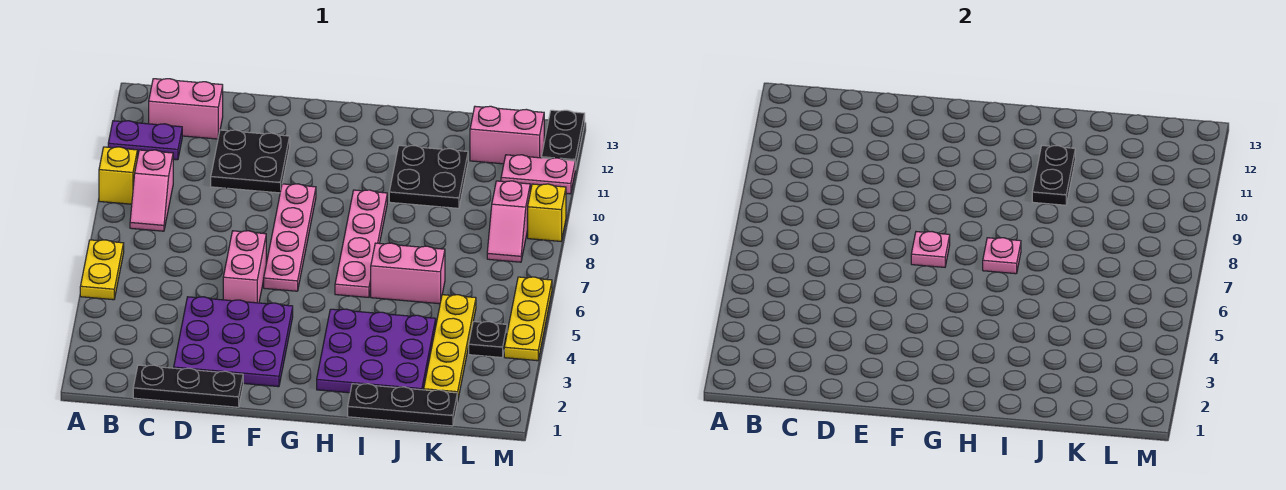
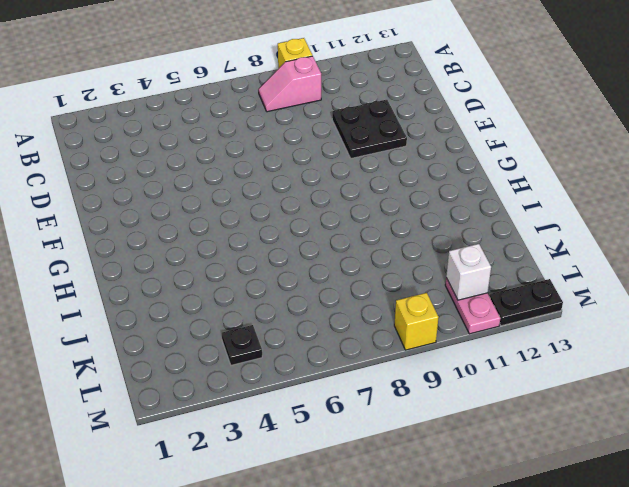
white brick L11 level 2 -> none
none -> yellow plate A5:A6 level 1
none -> purple plate A11:B11 level 1
none -> pink brick B12:C12 level 1

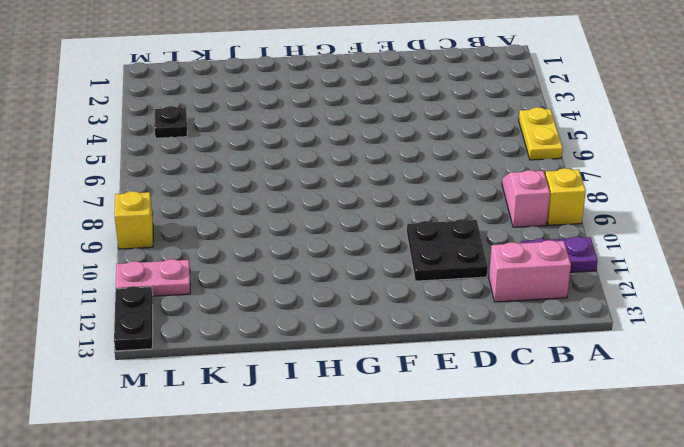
none -> black plate C1:E1 level 1
none -> purple plate D2:F4 level 1
none -> pink brick E5:E6 level 1

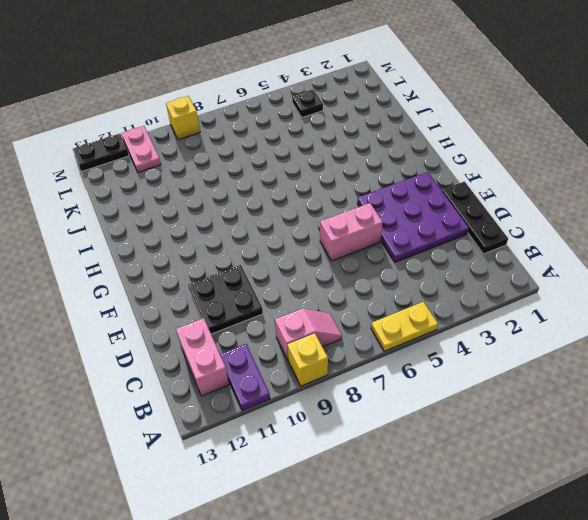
none -> pink plate F6:F9 level 1
none -> purple plate H2:J4 level 1
none -> pink plate H6:H9 level 1

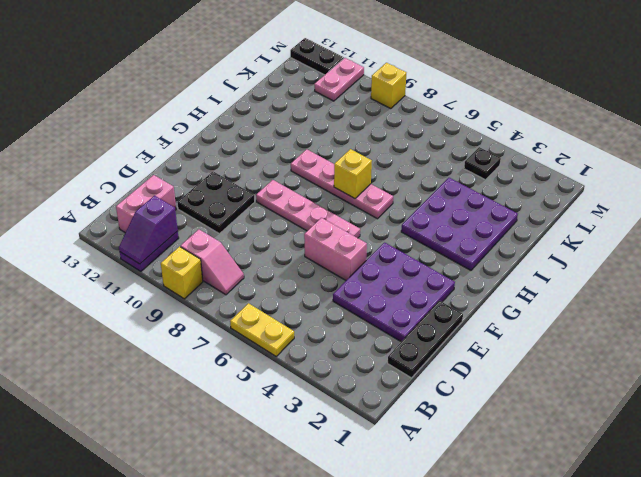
purple slope A11:B11 level 2 top B -> none
yellow brick H7 level 2 -> pink plate H7 level 2
none -> black plate I1:K1 level 1
none -> pink brick I6:J6 level 1
none -> black plate I10:J11 level 1

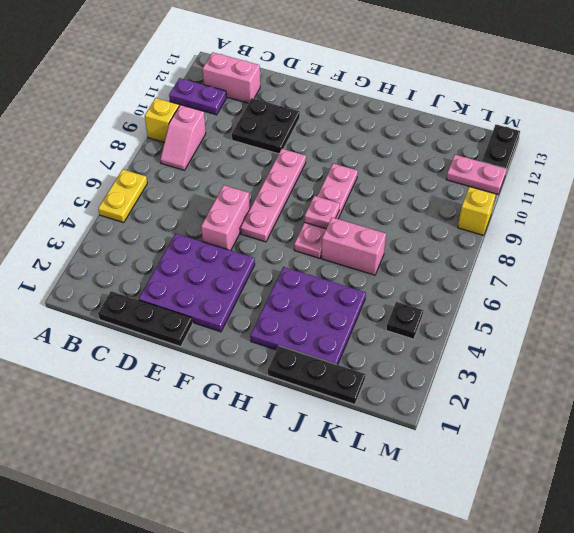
none -> black plate I10:J11 level 1
none -> yellow plate K2:K5 level 1
none -> pink brick K12:L12 level 1

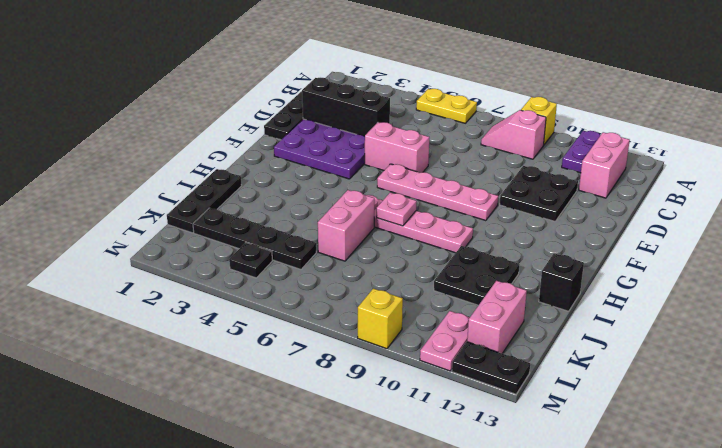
black brick D2:D4 level 2 -> none
black brick I13 level 1 -> none
black plate K2:K5 level 1 -> yellow plate K2:K5 level 1
none -> purple plate H2:J4 level 1
none -> pink slope L8:L9 level 1 top 9
none -> yellow plate M4:M6 level 1

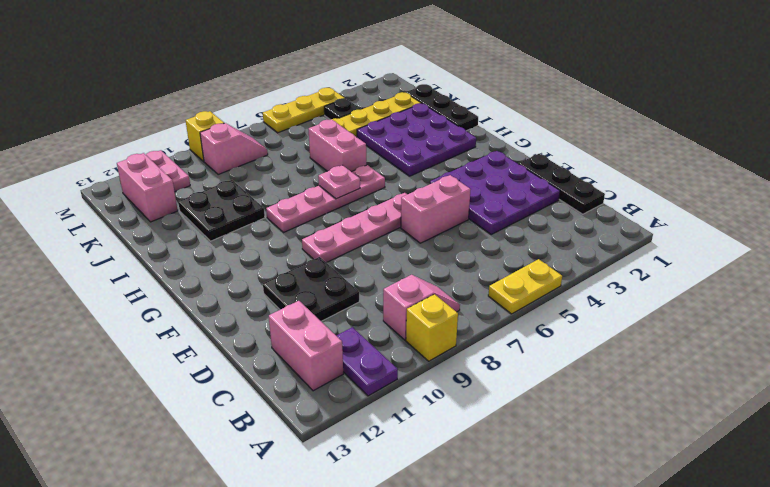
none -> black plate M12:M13 level 1
none -> pink plate F7 level 2
none -> black plate I10:I11 level 2

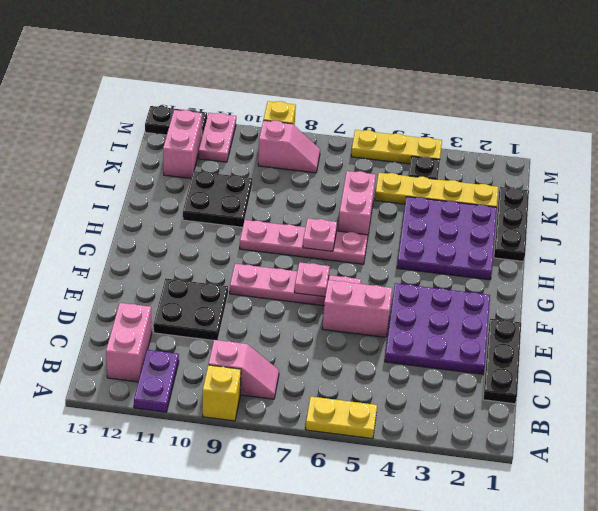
none -> black plate I10:I11 level 2

